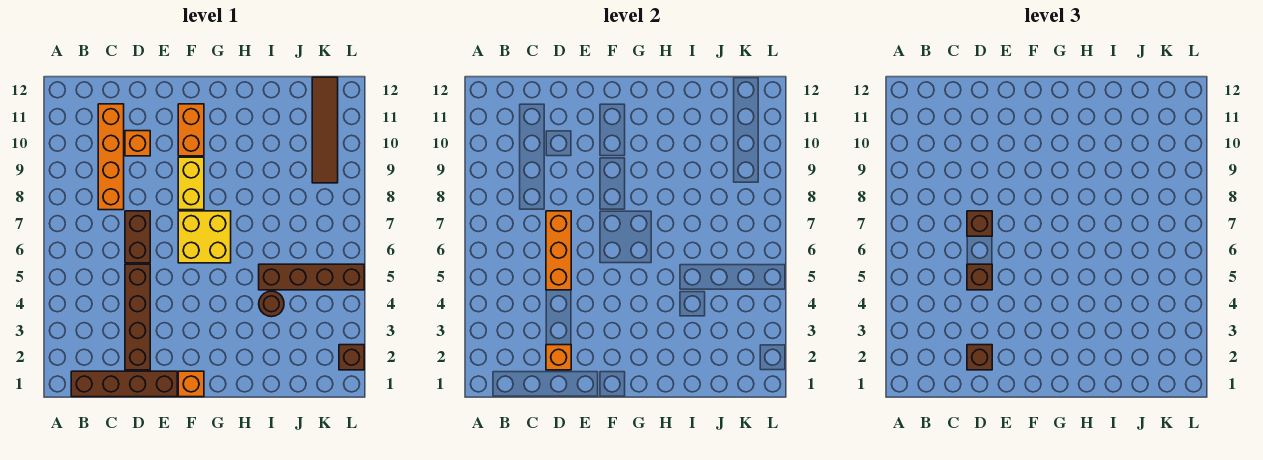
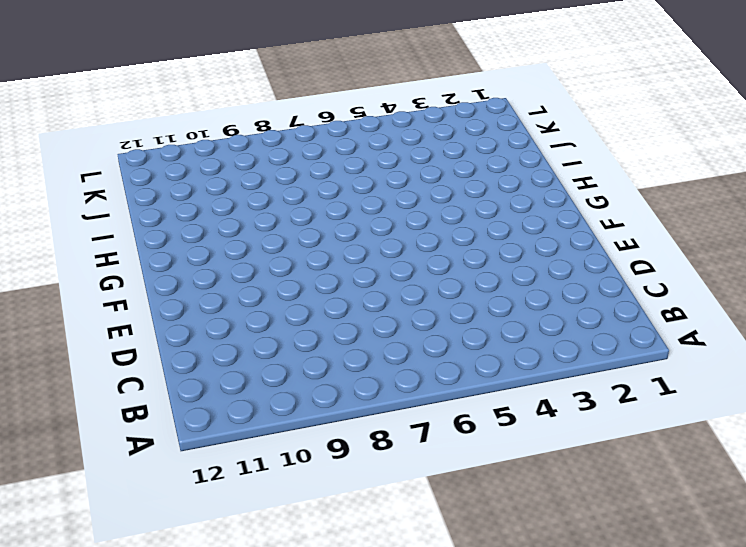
none -> brown brick B1:E1 level 1
none -> orange brick C8:C11 level 1
none -> brown brick D2:D5 level 1

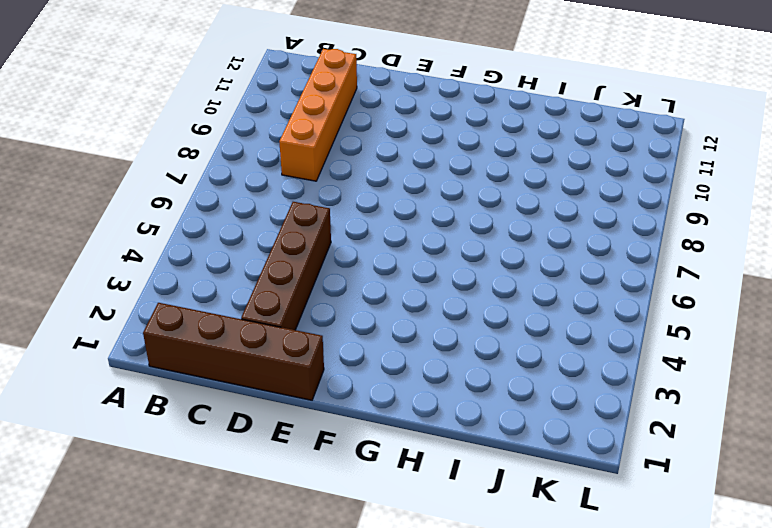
none -> brown brick D6:D7 level 1
none -> orange brick D10 level 1
none -> orange brick F1 level 1

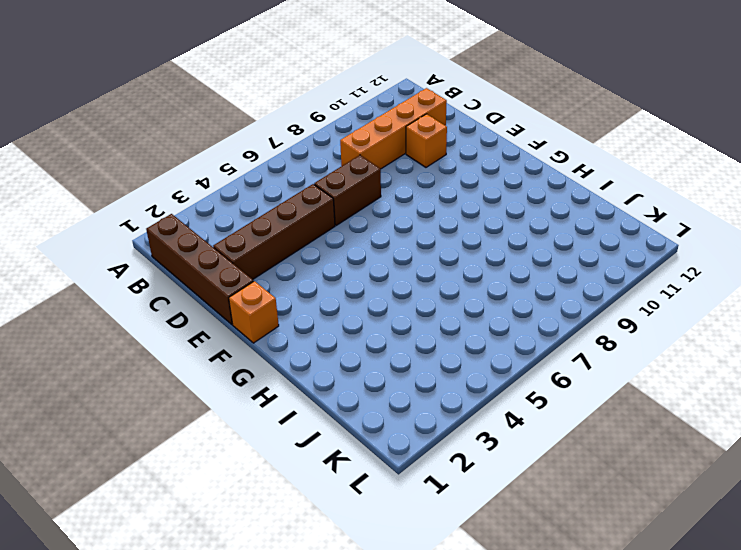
none -> yellow brick F6:G7 level 1
none -> yellow brick F8:F9 level 1
none -> orange brick F10:F11 level 1

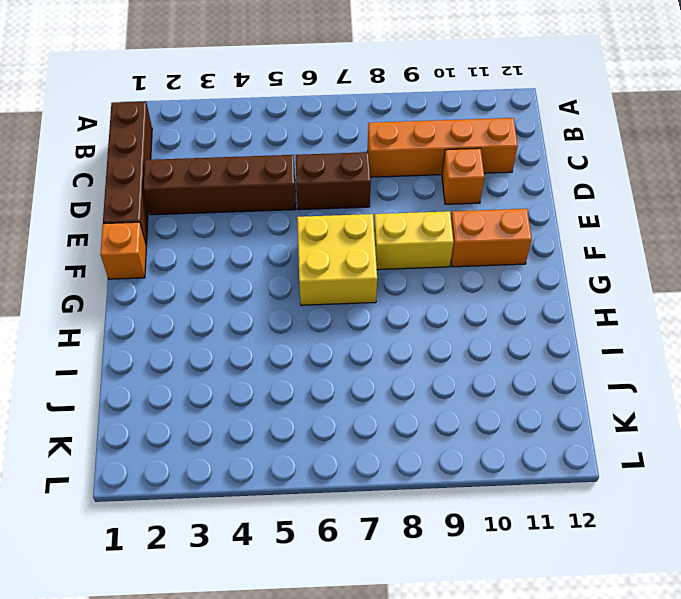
none -> brown round brick I4 level 1
none -> brown brick I5:L5 level 1
none -> brown tile K9:K12 level 1

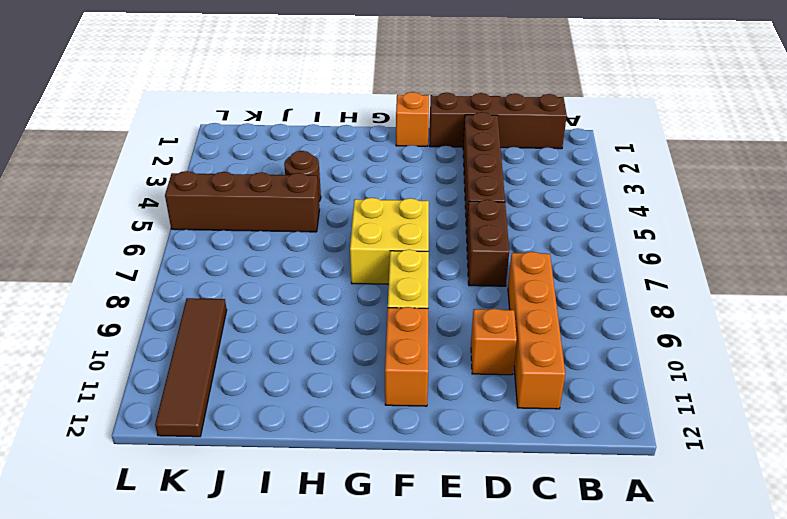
none -> brown brick L2 level 1
none -> orange brick D2 level 2
none -> orange brick D5:D7 level 2

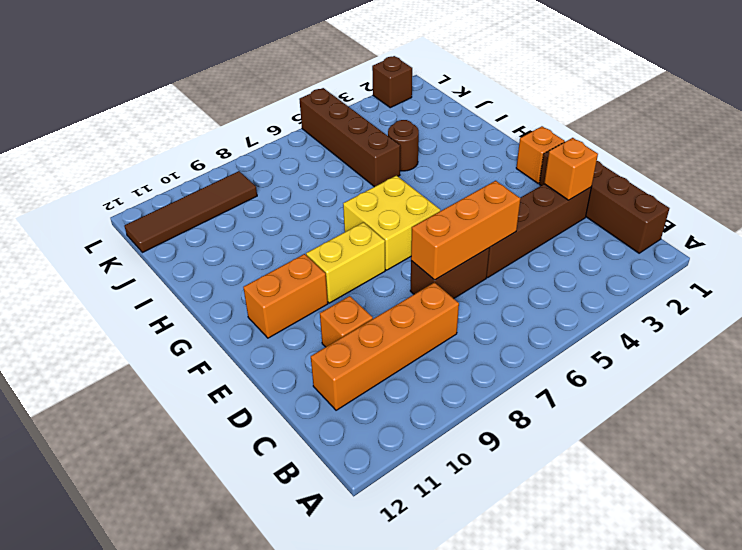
none -> brown brick D2 level 3
none -> brown brick D5 level 3
none -> brown brick D7 level 3

